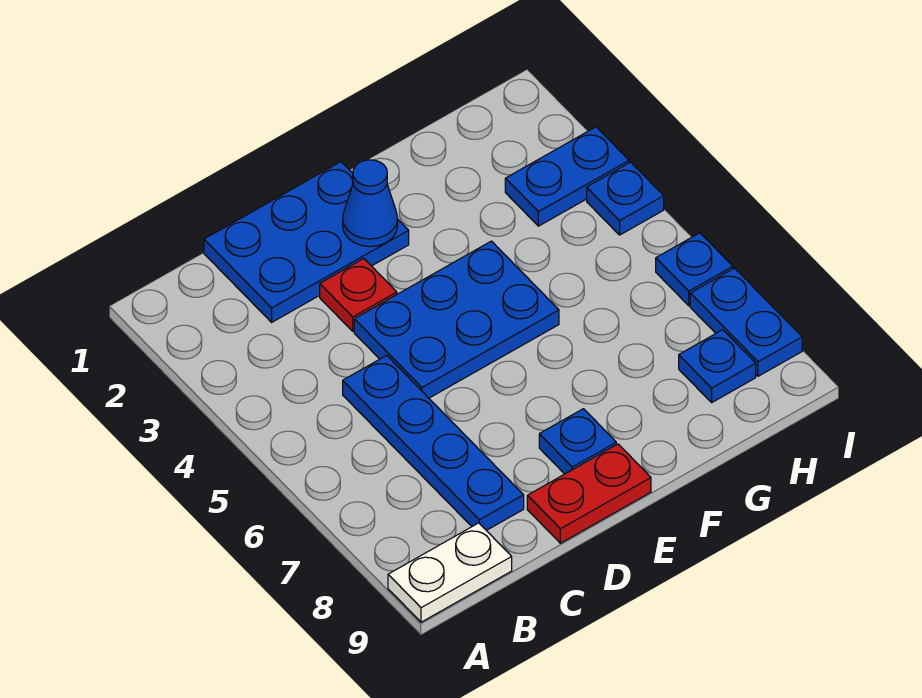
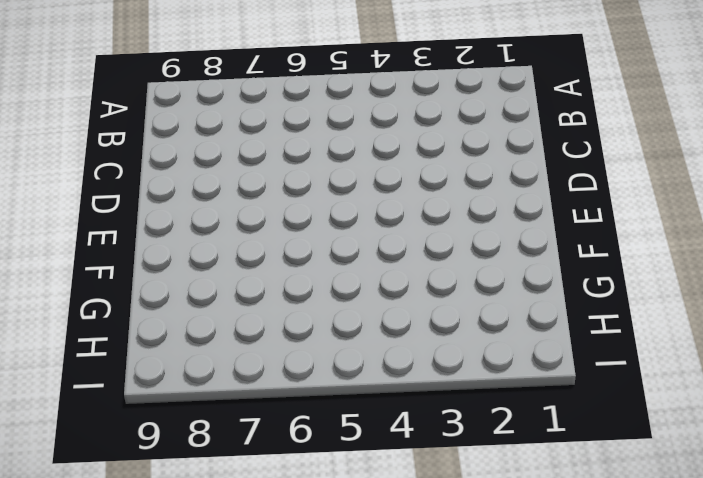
none -> white plate A9:B9 level 1
none -> blue plate C1:E2 level 1
none -> blue plate C5:C8 level 1

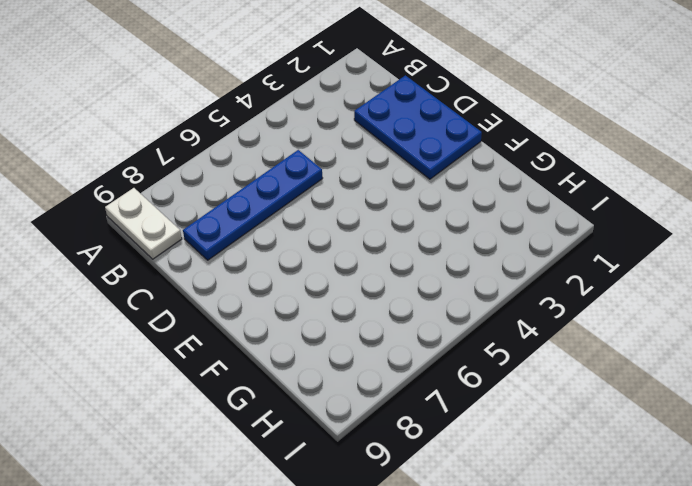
none -> red plate D3 level 1
none -> blue plate D4:F5 level 1
none -> red plate D9:E9 level 1

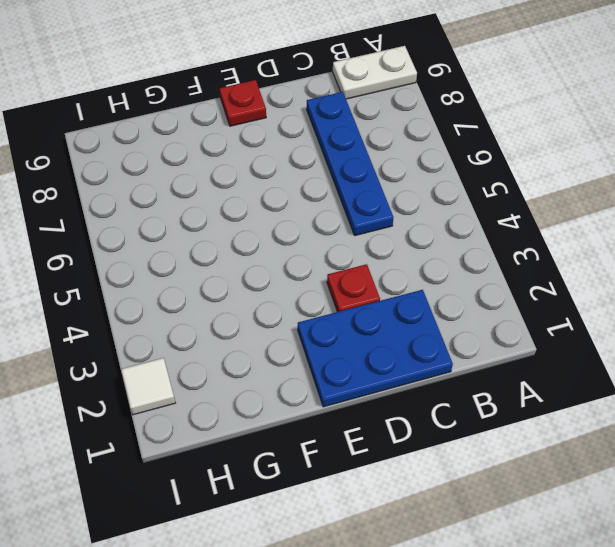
red plate E9 level 1 -> red plate D9:E9 level 1
white tile I2 level 1 -> none
none -> blue plate D4:F5 level 1
none -> blue plate E8 level 1
none -> blue plate H3:I3 level 1

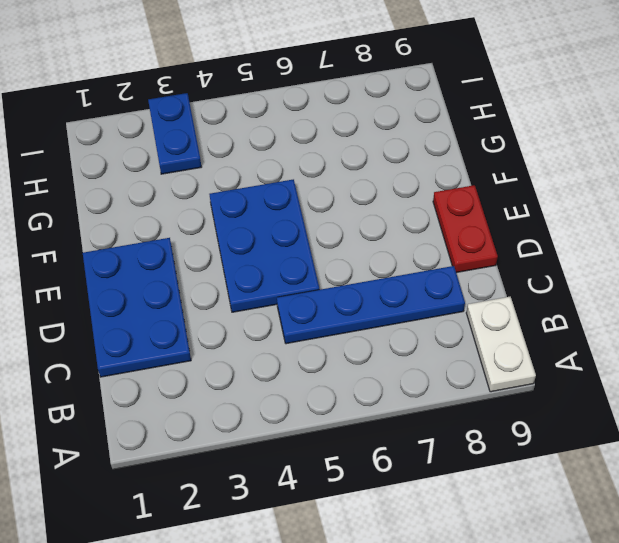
none -> red plate D3 level 1
none -> blue plate E8 level 1
none -> blue plate H8 level 1

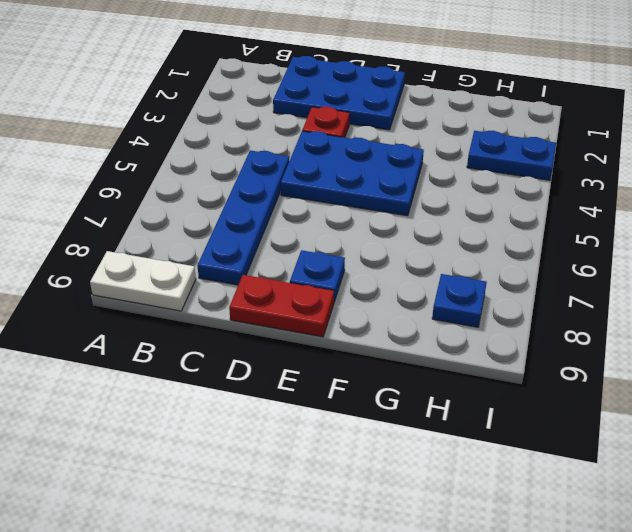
none -> blue plate I4 level 1
none -> blue plate I6 level 1
none -> blue plate I7:I8 level 1

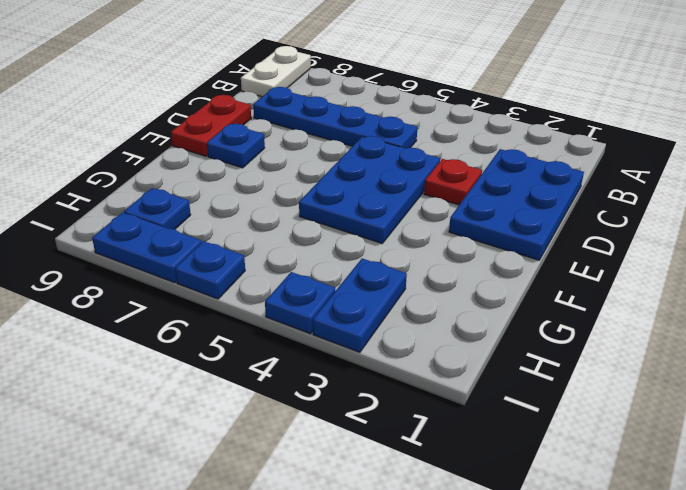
none -> blue cone E2 level 2

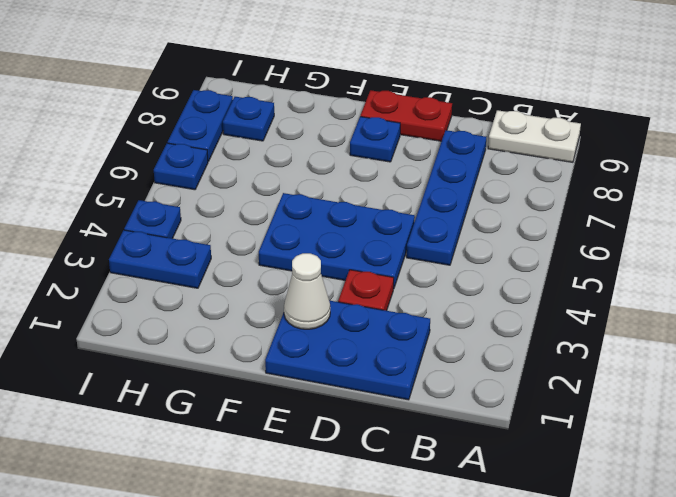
white cone E2 level 2 -> blue cone E2 level 2

